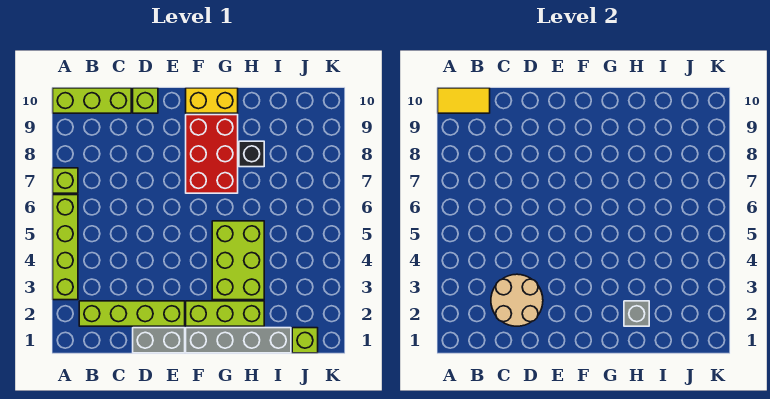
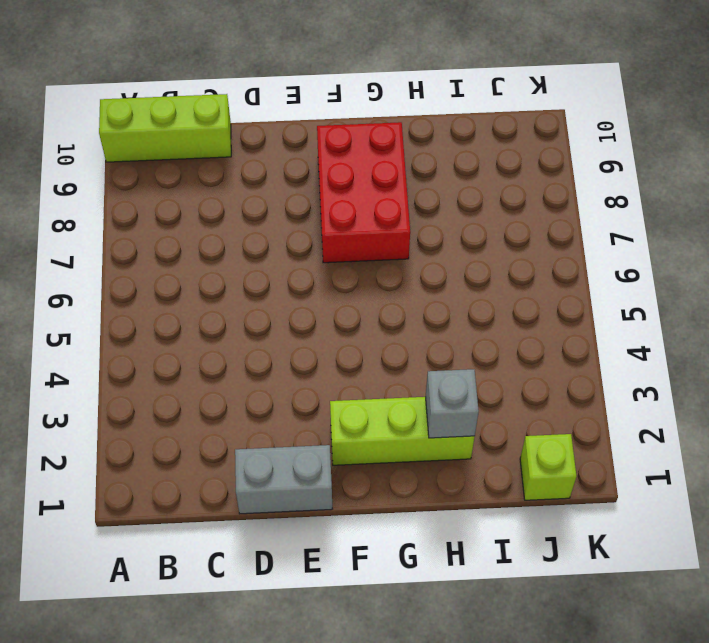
none -> lime brick A3:A6 level 1
none -> lime brick A7 level 1
none -> lime brick B2:E2 level 1

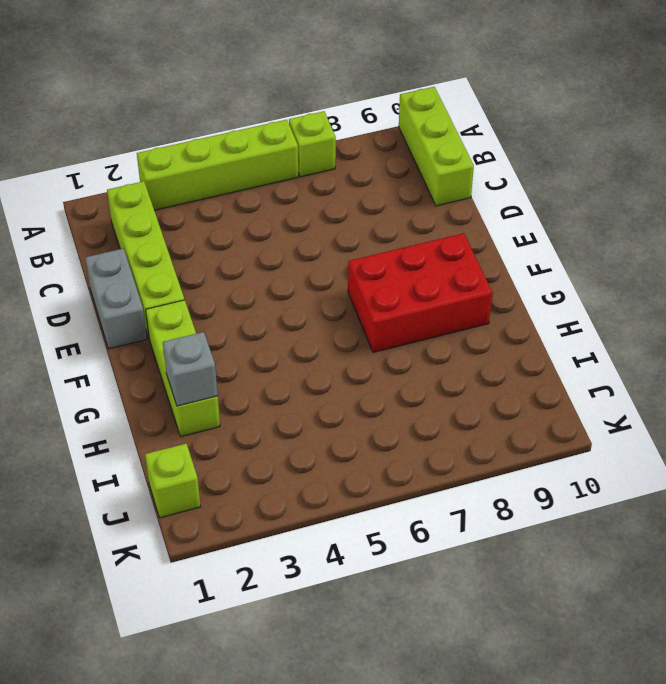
none -> lime brick D10 level 1
none -> grey brick F1:I1 level 1
none -> yellow brick F10:G10 level 1

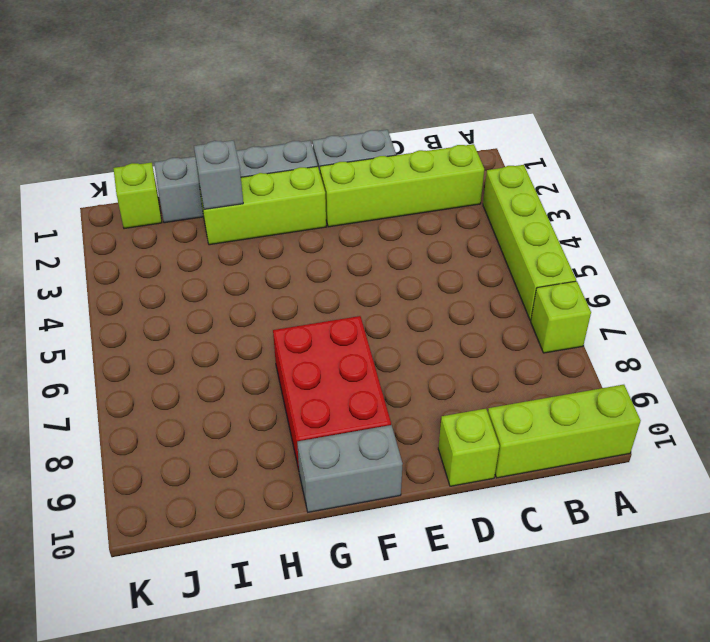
grey brick F10:G10 level 1 -> yellow brick F10:G10 level 1
none -> lime brick G3:H5 level 1
none -> black brick H8 level 1
none -> yellow tile A10:B10 level 2

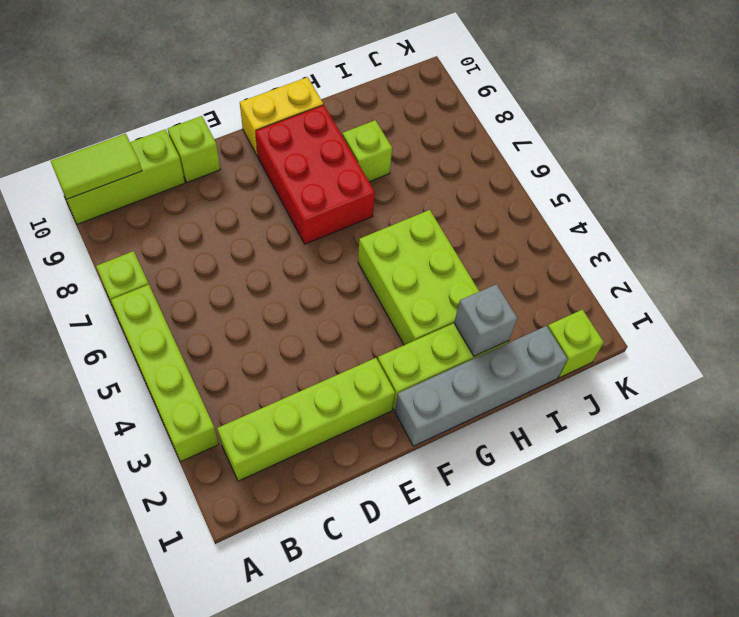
lime tile A10:B10 level 2 -> yellow tile A10:B10 level 2
lime brick H8 level 1 -> black brick H8 level 1
none -> grey brick D1:E1 level 1
none -> tan round brick C2:D3 level 2

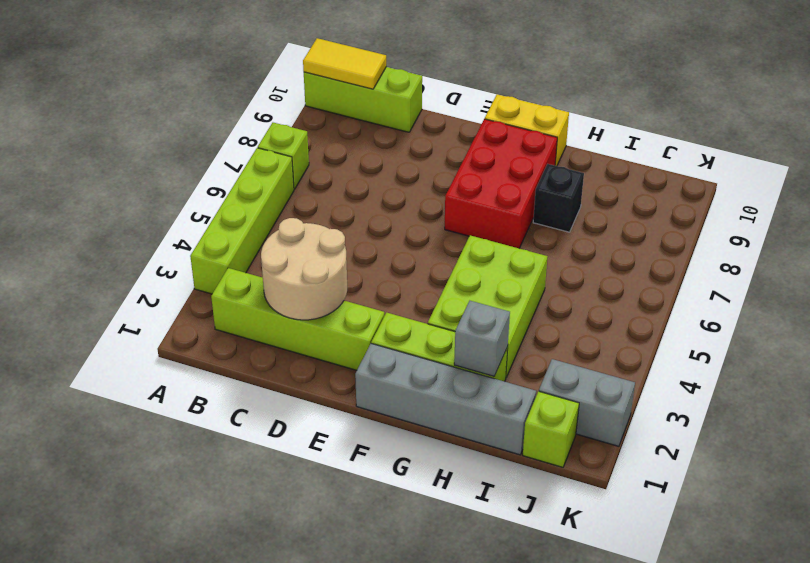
grey brick J2:K2 level 1 -> grey brick D1:E1 level 1
none -> lime brick D10 level 1

